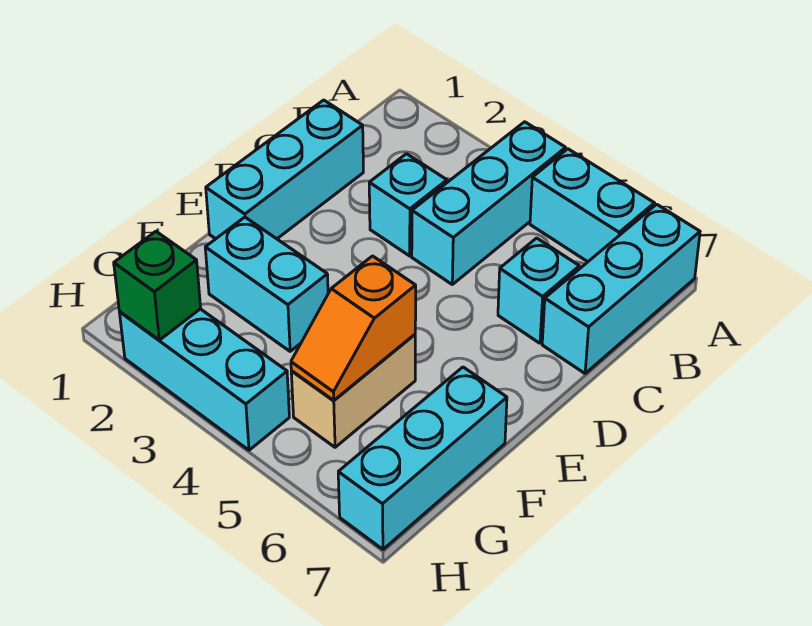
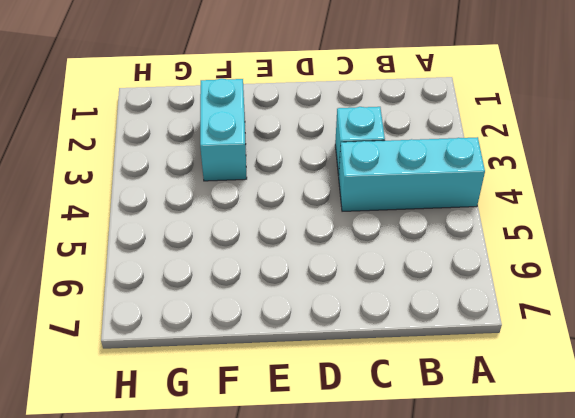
none -> cyan brick A5:A6 level 1
none -> cyan brick A7:C7 level 1
none -> cyan brick C1:E1 level 1

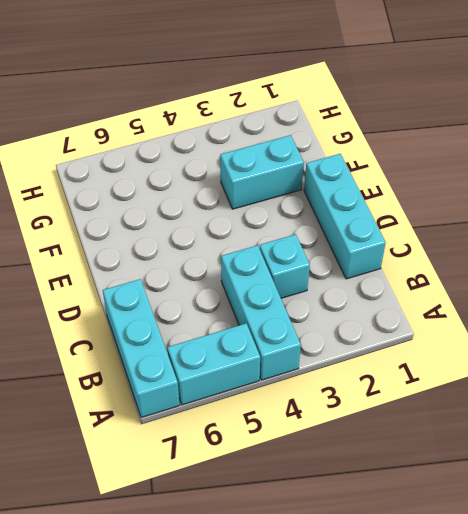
none -> cyan brick C6 level 1
none -> tan brick F5:G5 level 1
none -> cyan brick F7:H7 level 1

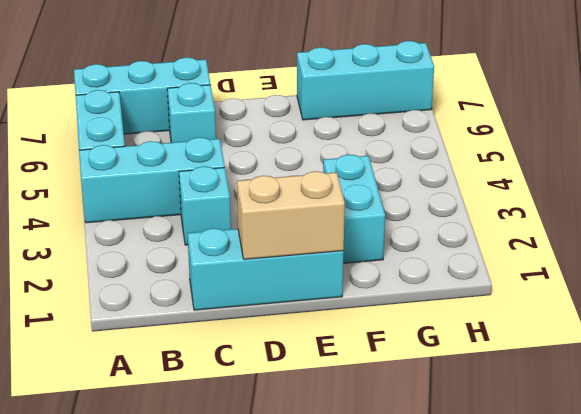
tan brick D1:E1 level 2 -> tan brick F5:G5 level 1
none -> cyan brick H2:H4 level 1
none -> orange slope F5:G5 level 2 top F
none -> green brick H2 level 2

